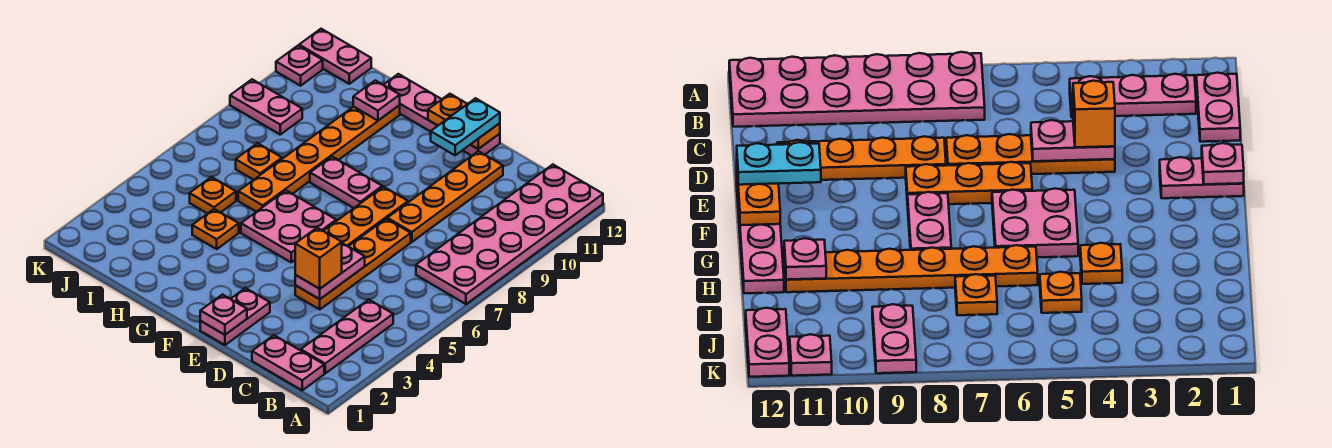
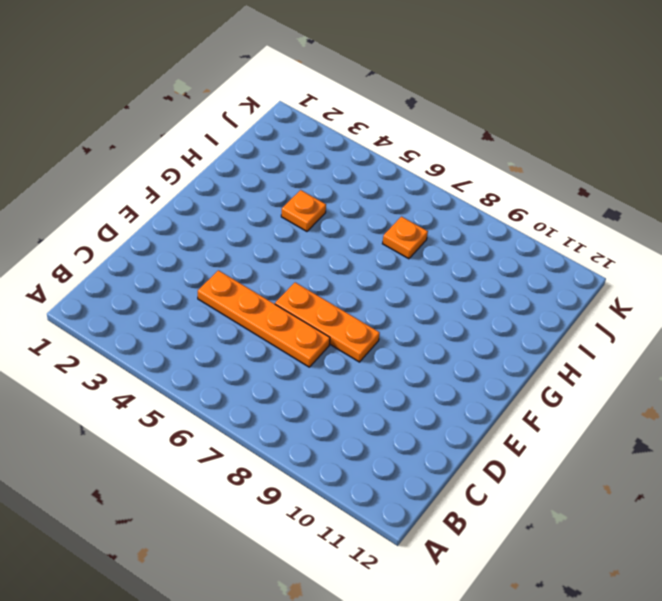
none -> pink plate A7:B12 level 1
none -> pink plate B1:C1 level 1
none -> pink plate B2:B4 level 1

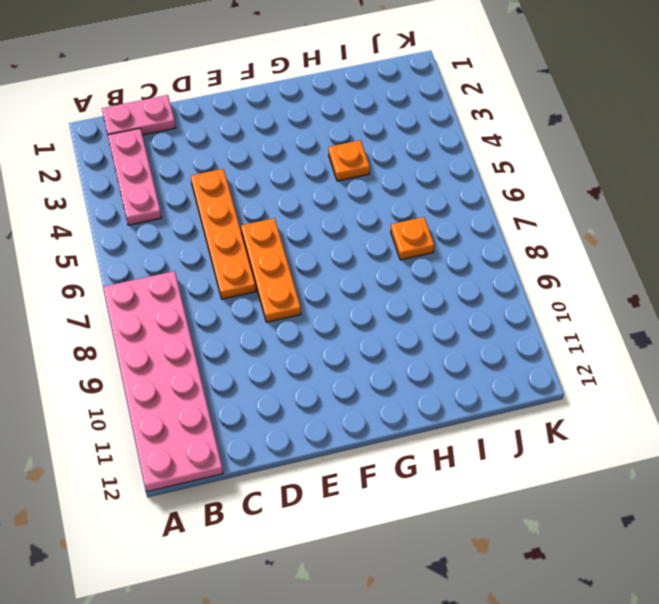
none -> orange plate D8:D11 level 1
none -> pink plate E1:E2 level 1
none -> pink plate E12:H12 level 1

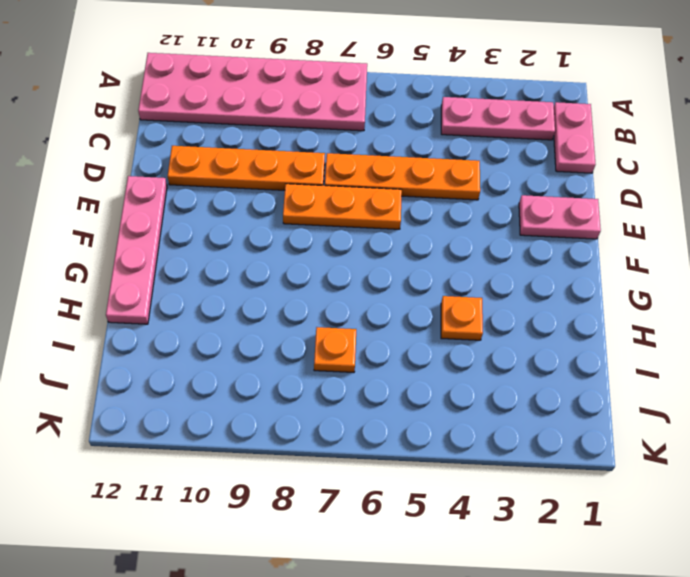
none -> pink plate F5:G6 level 1
none -> pink plate F8:G8 level 1
none -> orange plate H6:H11 level 1

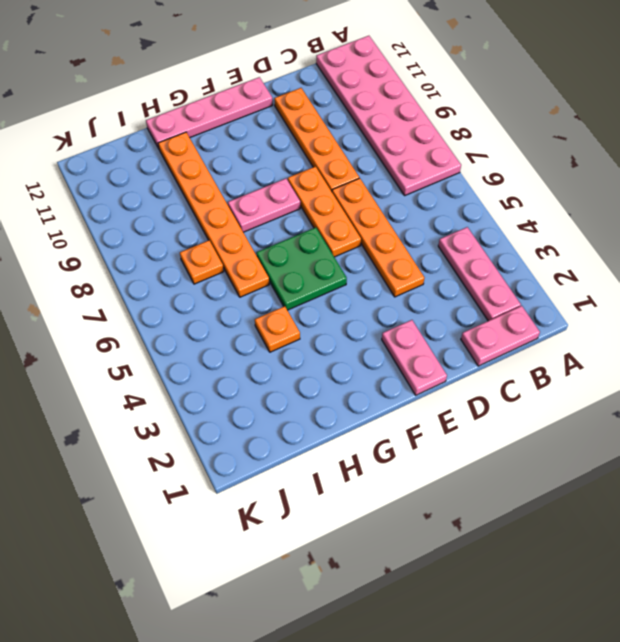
green plate F5:G6 level 1 -> pink plate F5:G6 level 1
none -> orange plate I5 level 1
none -> pink plate J9:K9 level 1
none -> pink plate J12:K12 level 1

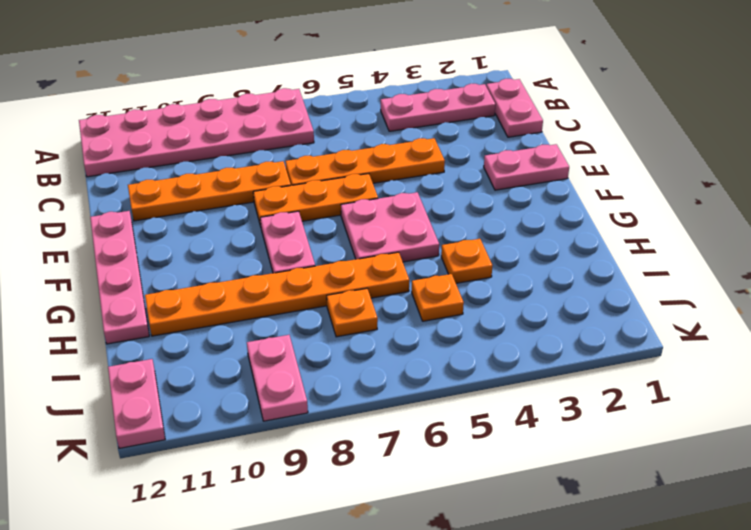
none -> pink plate K11 level 1
none -> pink plate D4:D5 level 2
none -> pink plate E1 level 2

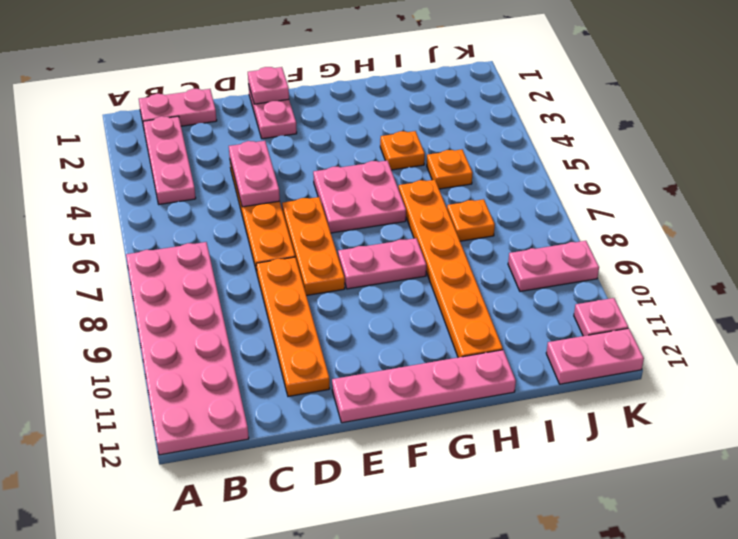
none -> orange plate E12:F12 level 2
none -> pink plate H11 level 2
none -> orange brick D4 level 3

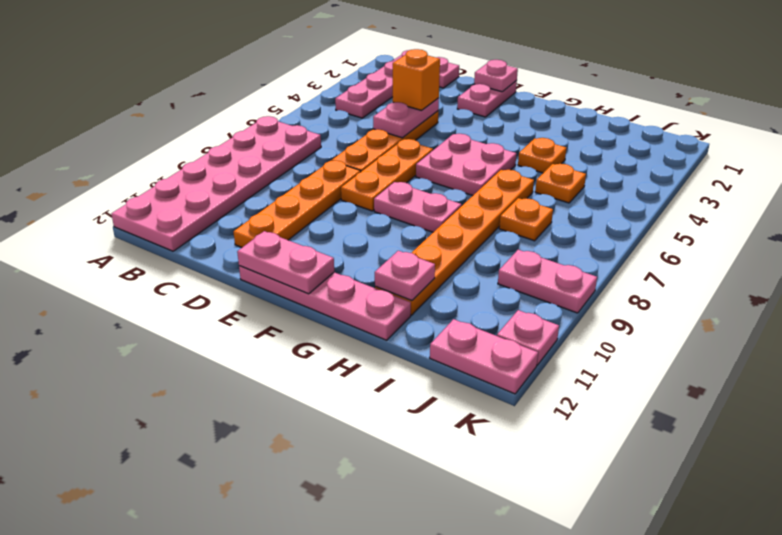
pink plate E12:F12 level 2 -> orange plate E12:F12 level 2
none -> cyan plate E11:E12 level 3

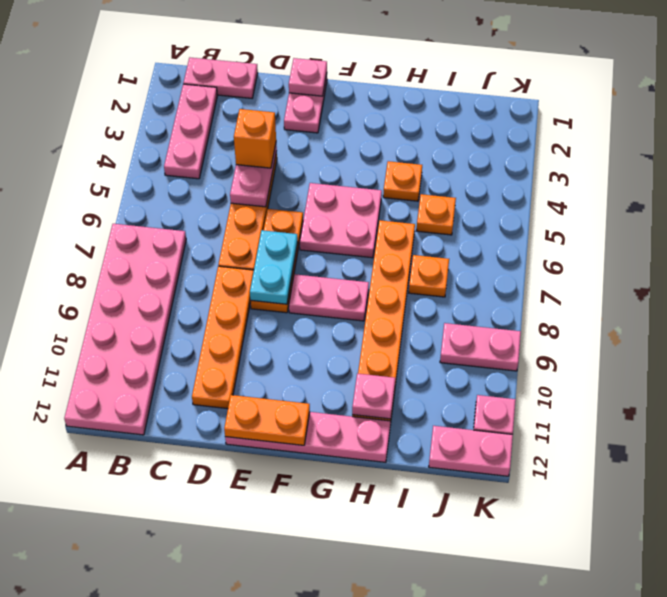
cyan plate E7:E8 level 2 -> cyan plate E11:E12 level 3

